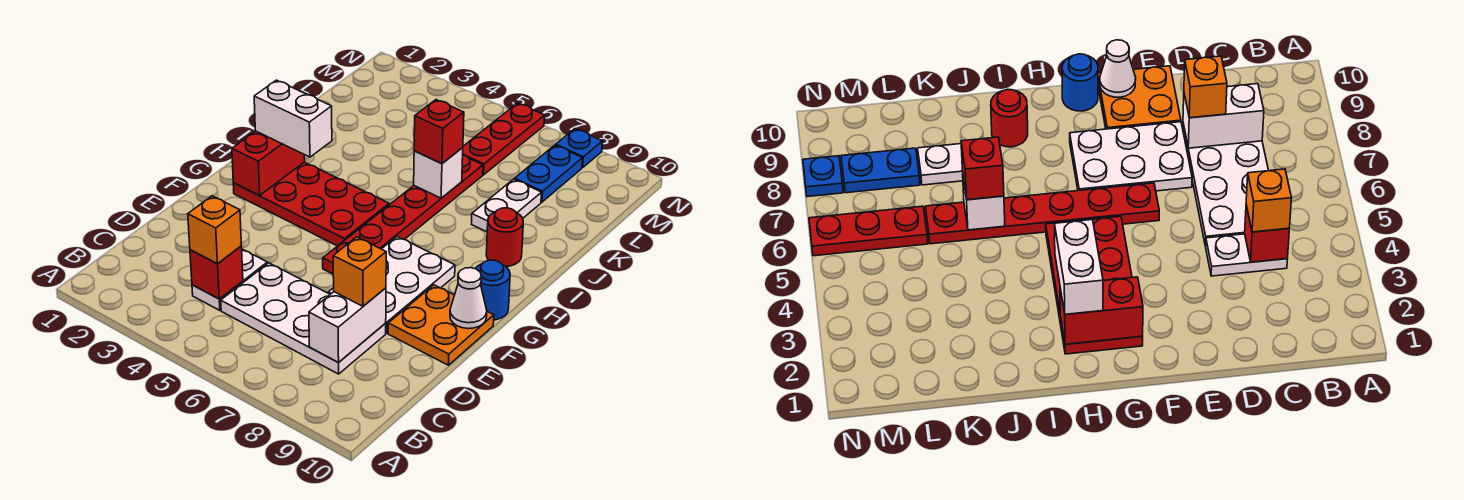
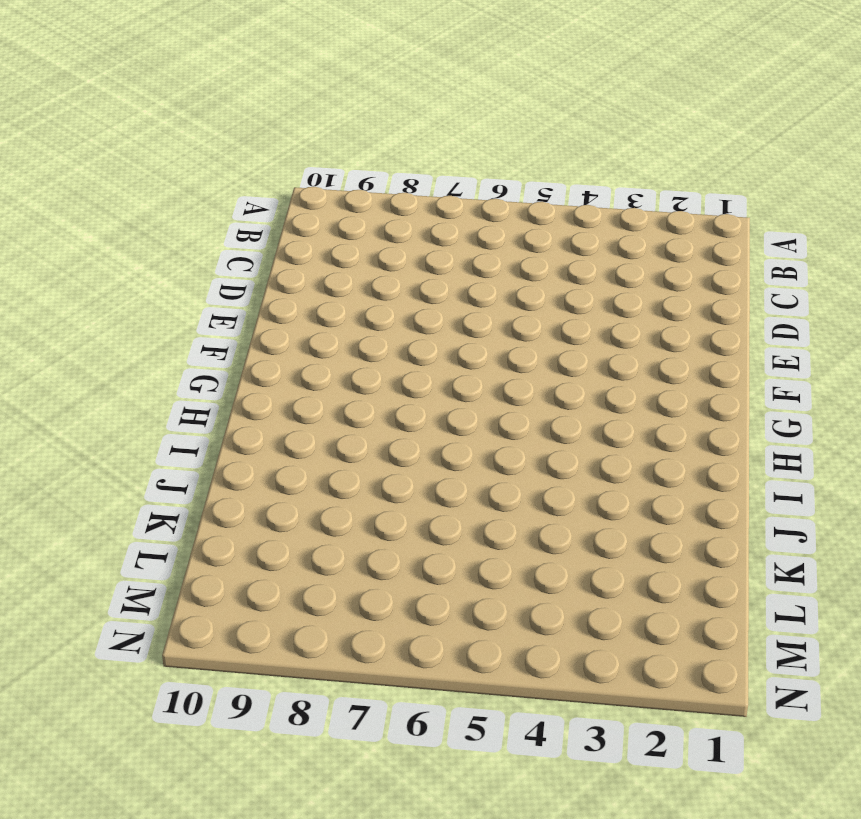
none -> white plate C4:D4 level 1
none -> white plate C5:D8 level 1
none -> white plate E7:G8 level 1

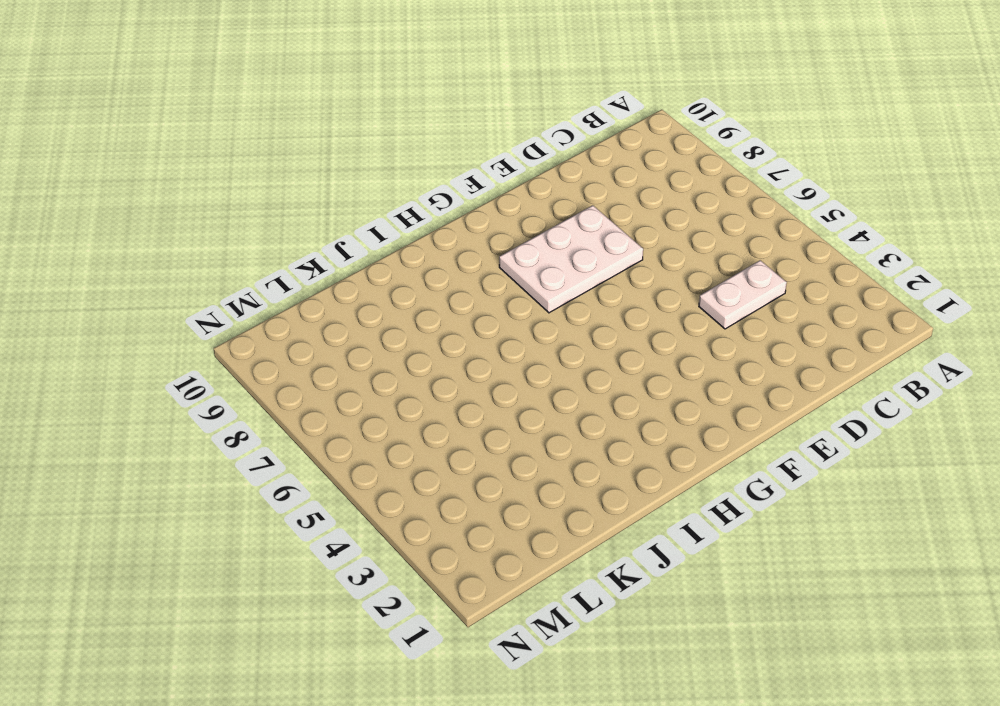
none -> white plate C5:D8 level 1
none -> orange plate E9:F10 level 1
none -> red plate F6:K6 level 1

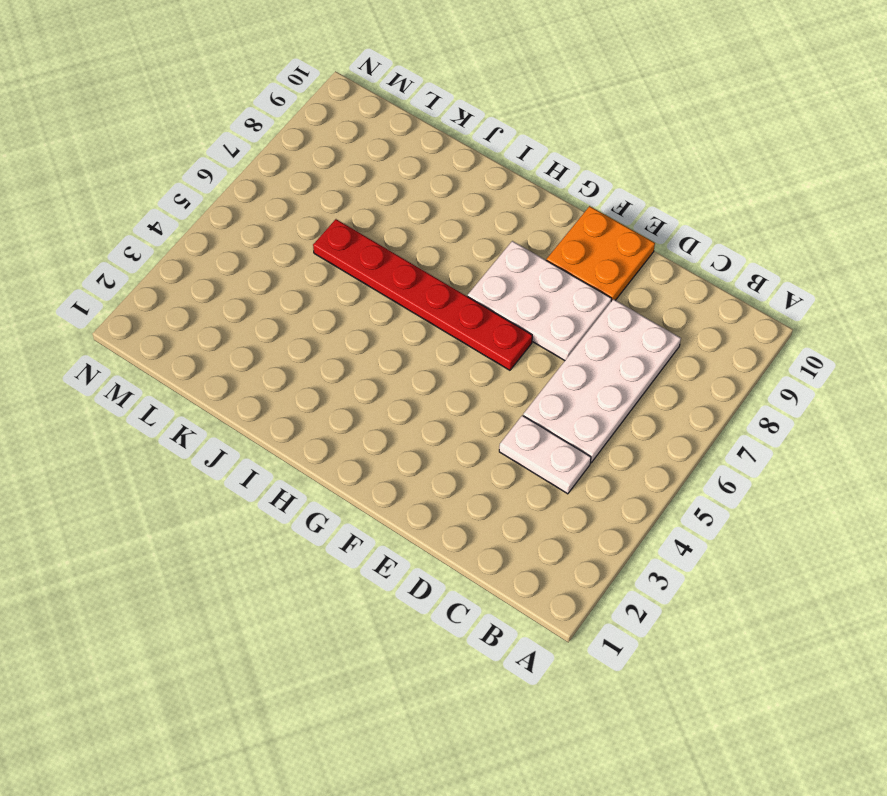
none -> red plate G2:H5 level 1
none -> blue round brick G10 level 1
none -> red round brick I9 level 1

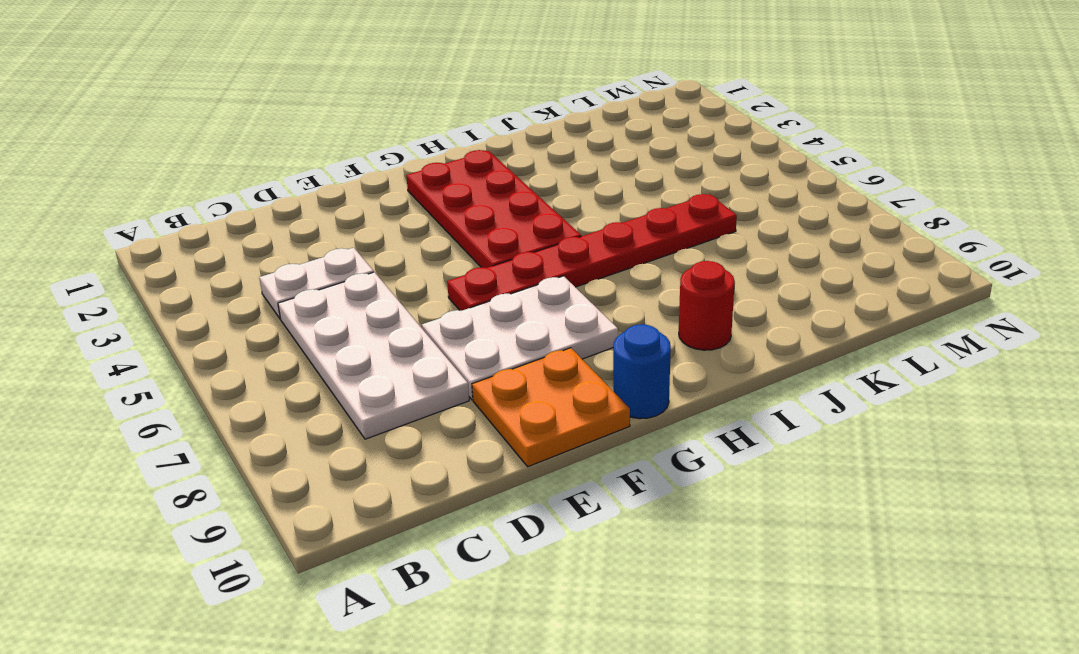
none -> white plate J8:K8 level 1
none -> red plate L6:N6 level 1
none -> blue plate L8:M8 level 1

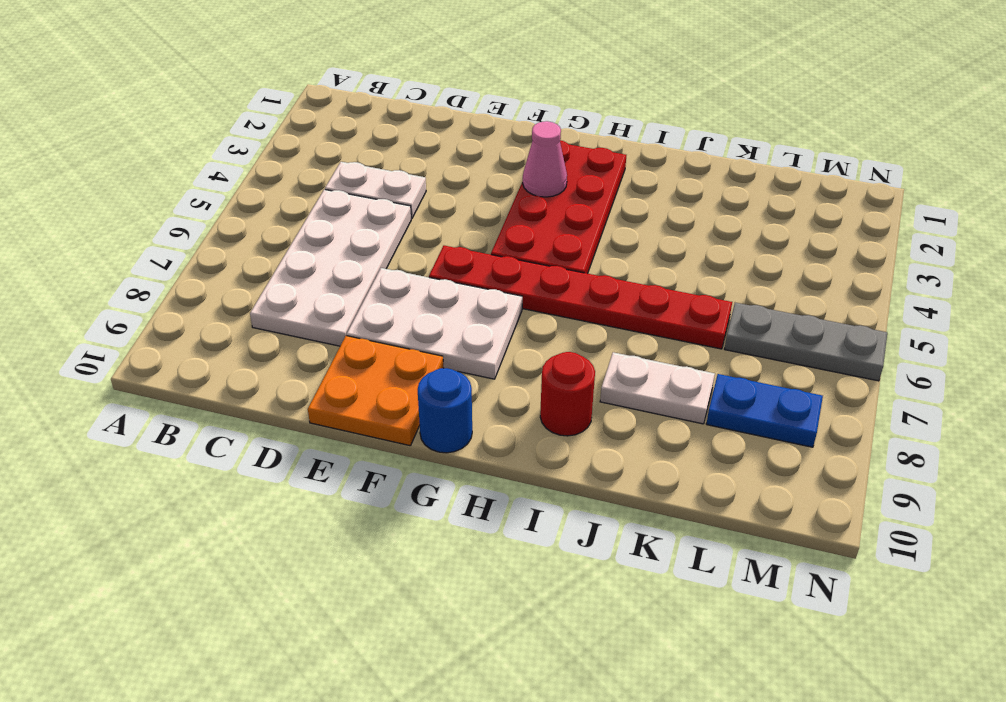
pink cone G3 level 2 -> none
grey plate L6:N6 level 1 -> red plate L6:N6 level 1
none -> blue plate N8 level 1
none -> red brick C4 level 2
none -> white brick C8:D8 level 2

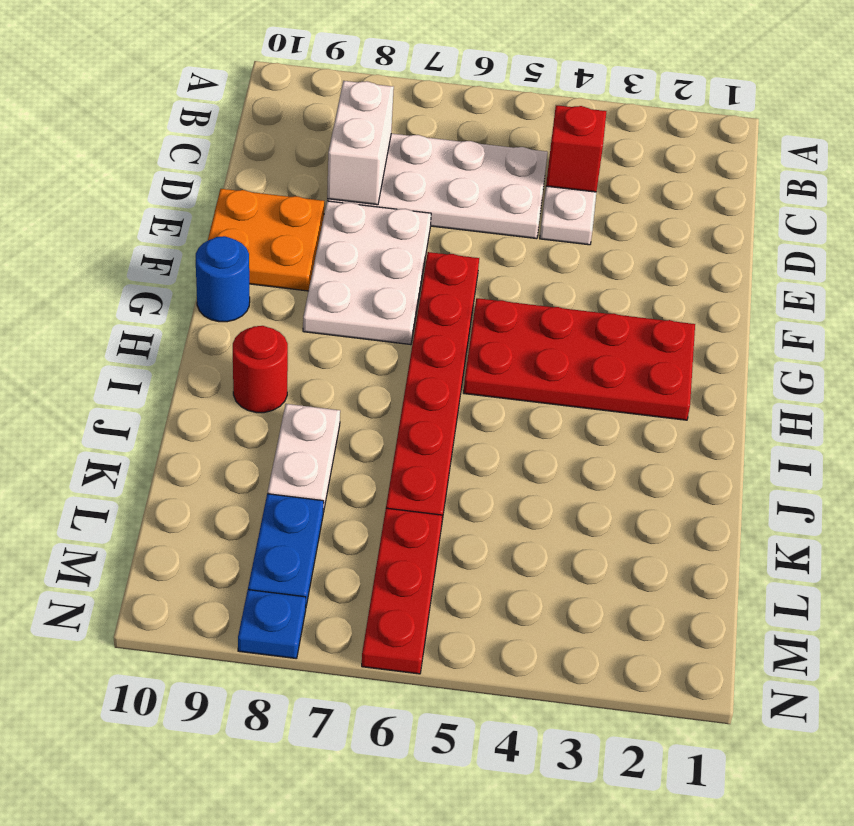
none -> white cone F10 level 2
none -> red brick G2:H2 level 2
none -> white brick J6 level 2

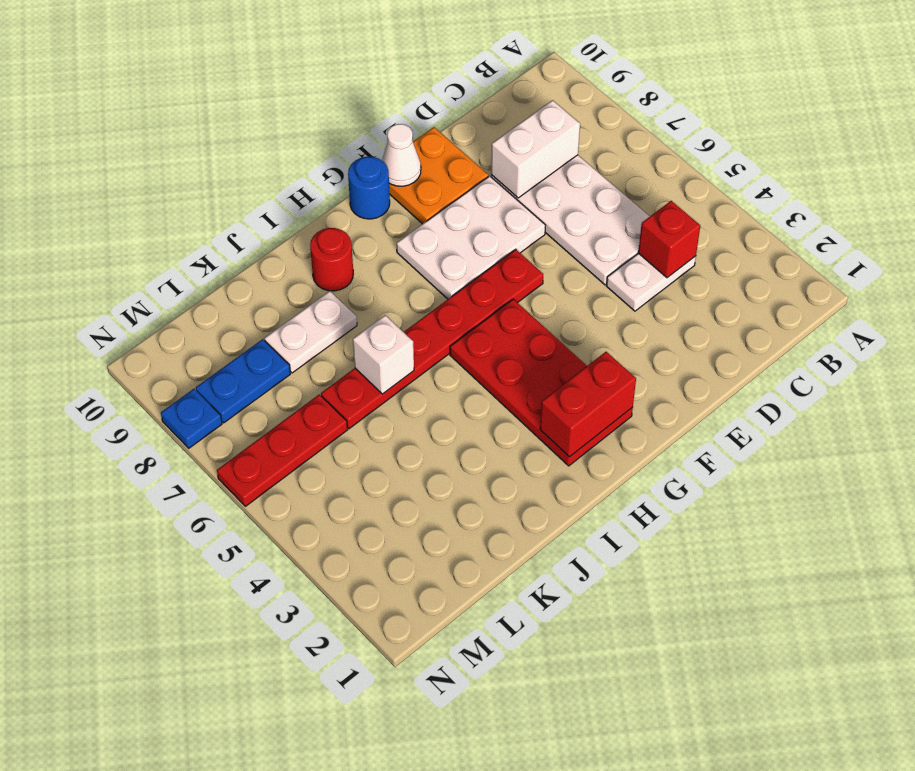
none -> orange brick C4 level 3
none -> orange brick D8 level 3
none -> white brick H2:H3 level 3

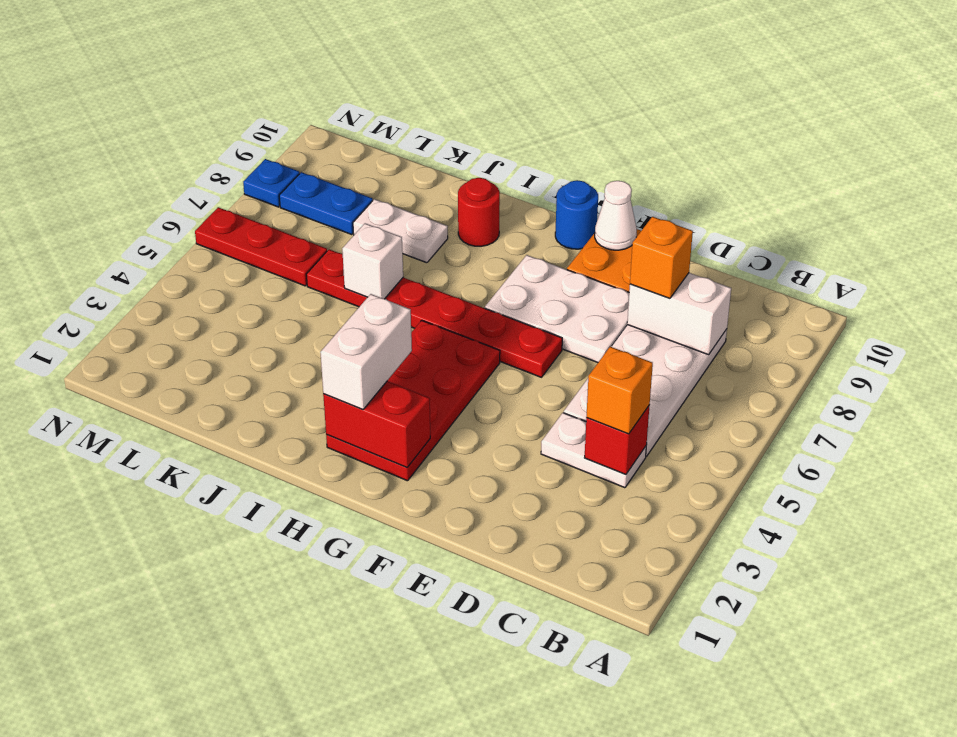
none -> red brick J6 level 3

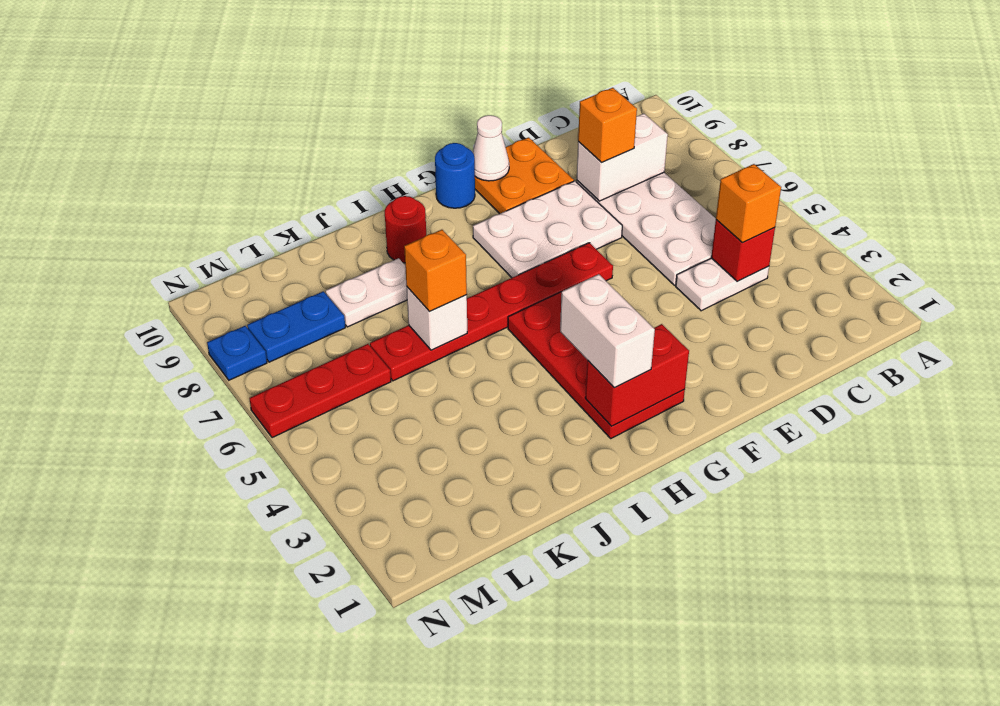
orange brick J6 level 3 -> red brick J6 level 3

